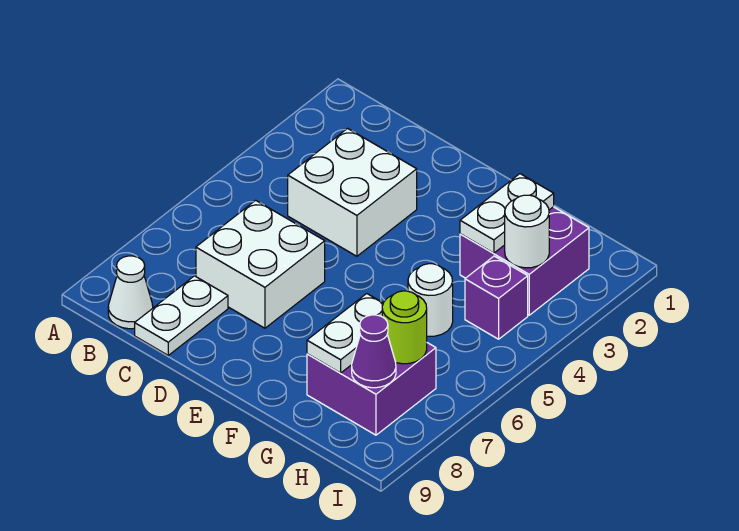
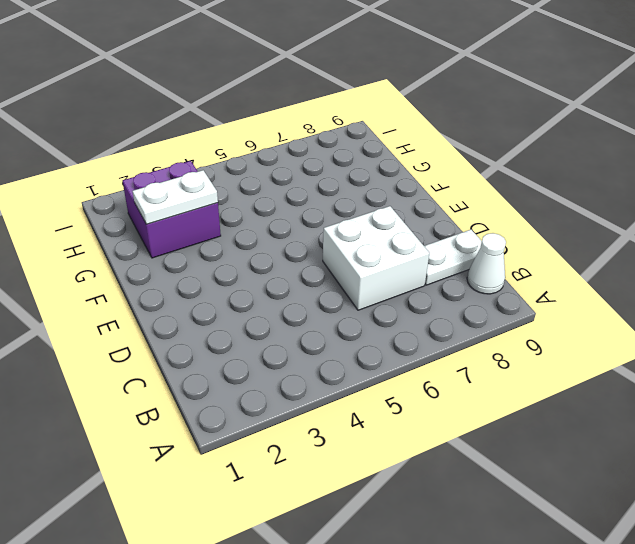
none -> white brick C3:D4 level 1
none -> white round brick G5 level 1
none -> purple brick G7:H8 level 1

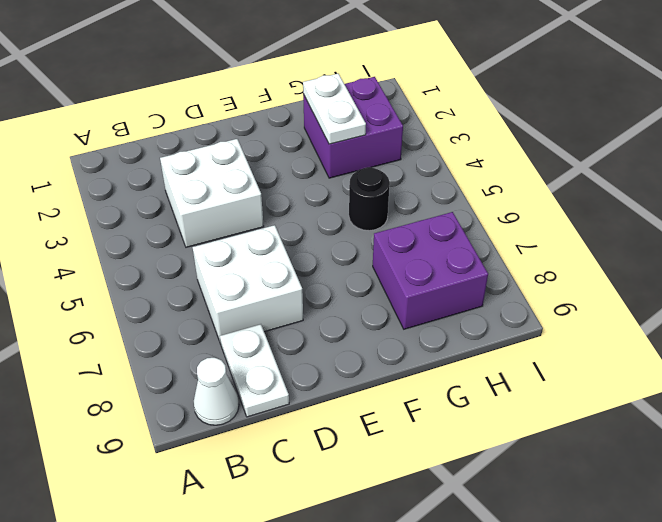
black round brick G5 level 1 -> white round brick G5 level 1
none -> purple brick H4 level 1
none -> white plate G7:G8 level 2
none -> white round brick H3 level 2

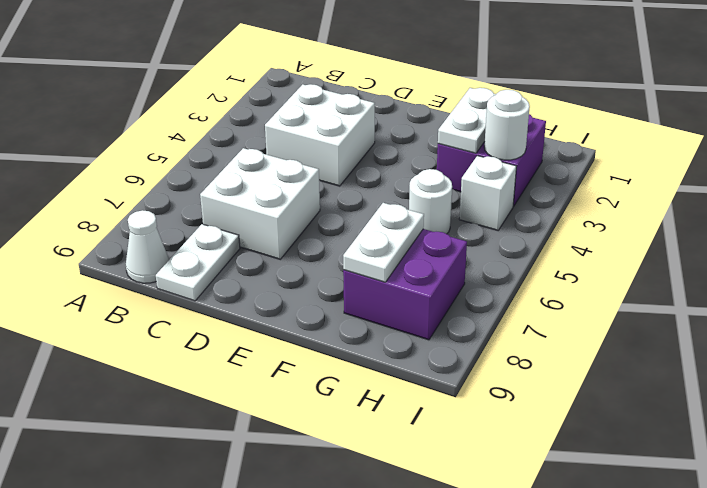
white brick H4 level 1 -> purple brick H4 level 1
none -> lime round brick H7 level 2
none -> purple cone H8 level 2

